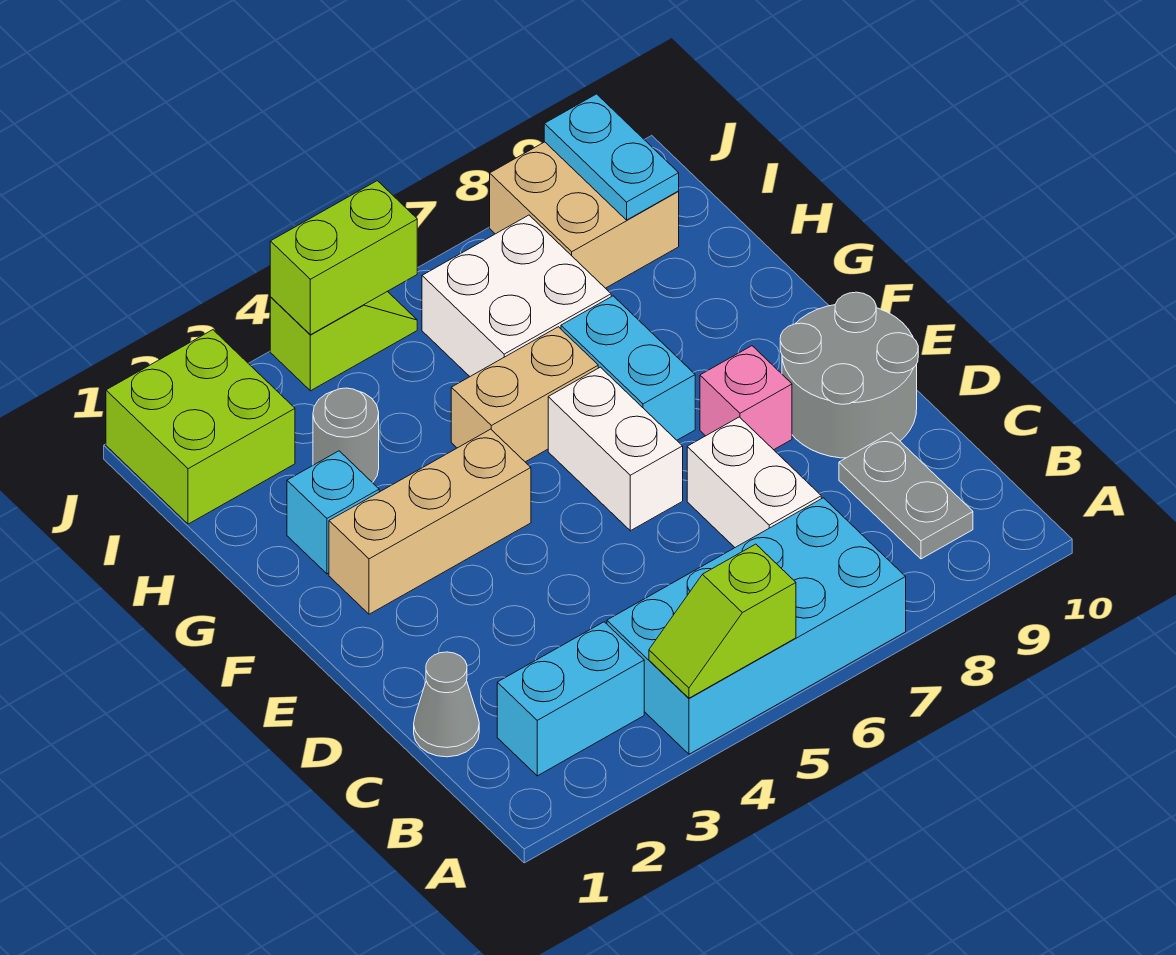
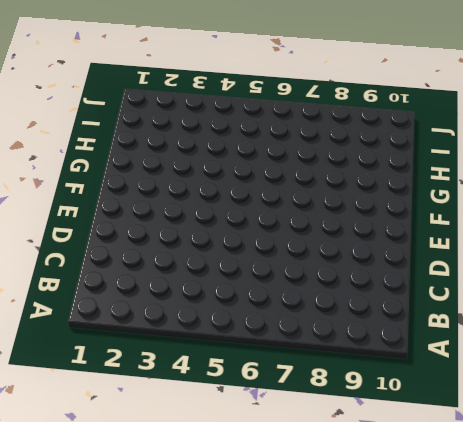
none -> cyan brick A4:B7 level 1
none -> cyan brick B2:B3 level 1
none -> grey plate B9:C9 level 1

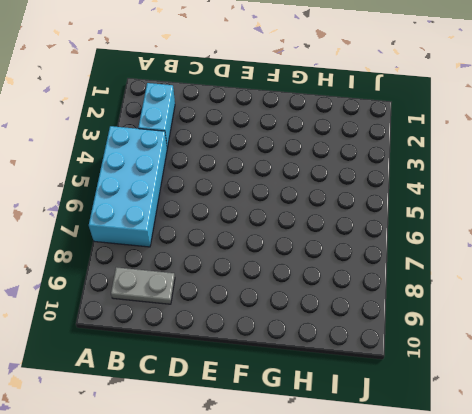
none -> grey cone C1 level 1
none -> white brick C7:D7 level 1
none -> grey round brick D9:E10 level 1

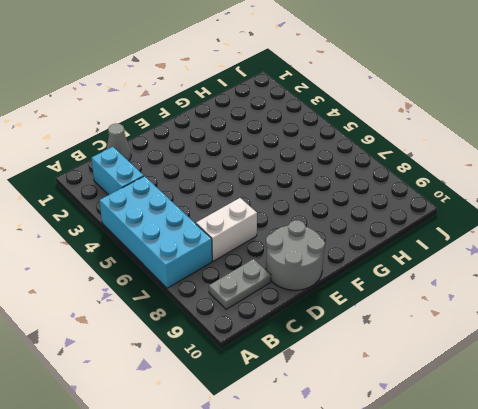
none -> white brick E6:F6 level 1
none -> pink brick E8 level 1
none -> tan brick F2:F4 level 1

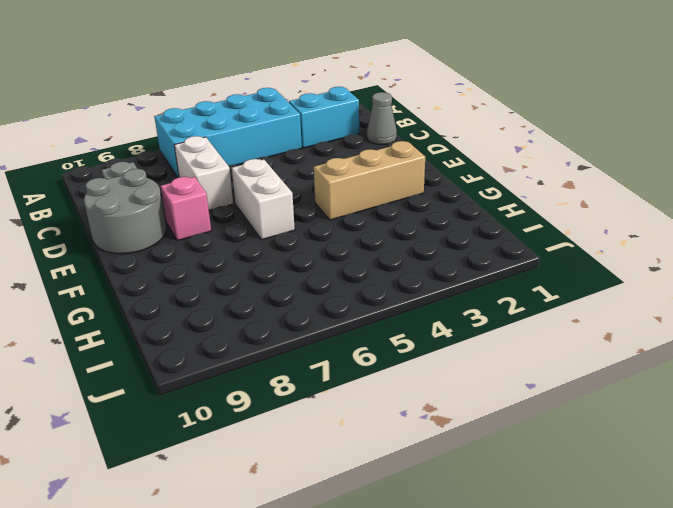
none -> cyan brick F7:G7 level 1
none -> cyan brick G2 level 1
none -> tan brick G5:G6 level 1

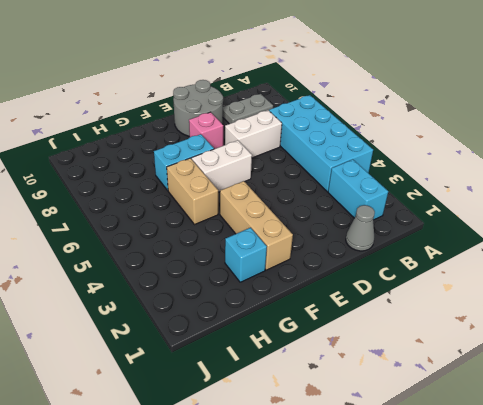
none -> grey round brick H3 level 1
none -> white brick H6:I7 level 1
none -> lime brick I1:J2 level 1

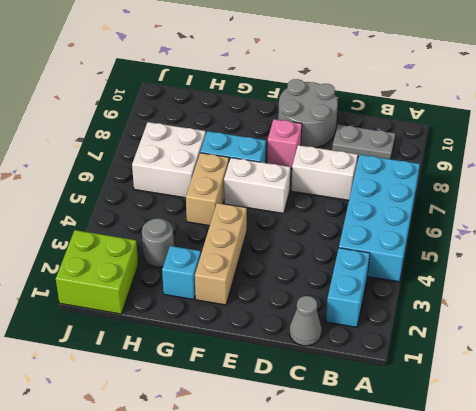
none -> tan brick I8:J9 level 1
none -> lime slope J4:J5 level 1 top 4
none -> lime slope A4:A5 level 2 top 5

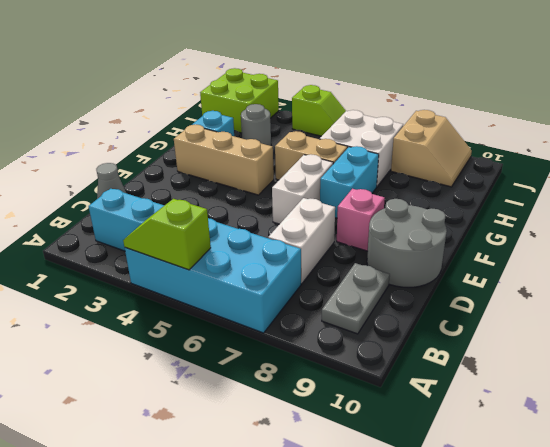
tan slope I8:J9 level 1 top 8 -> tan brick I8:J9 level 1
none -> cyan plate I9:J9 level 2
none -> lime brick J4:J5 level 2

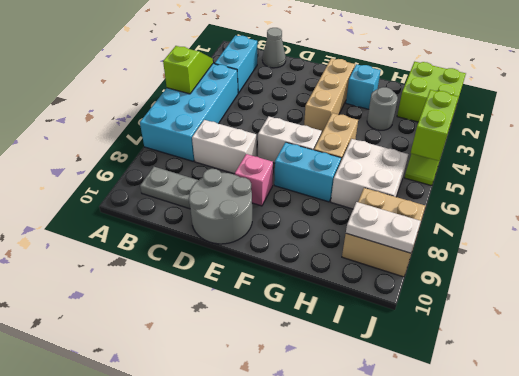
white plate I9:J9 level 2 -> cyan plate I9:J9 level 2

